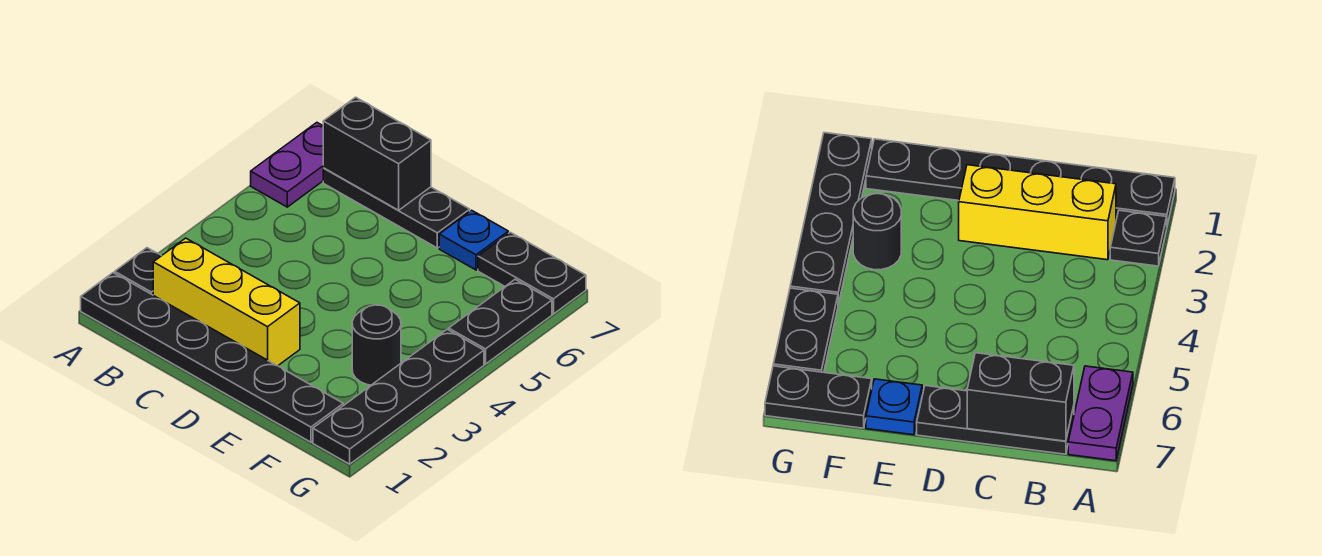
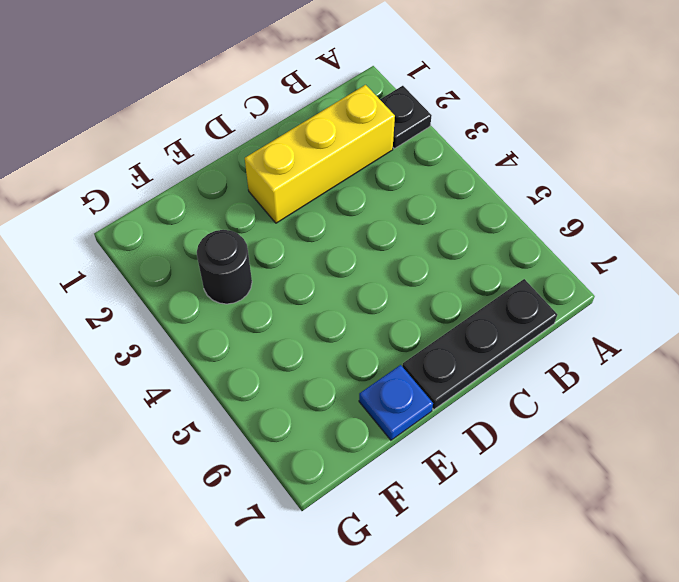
none -> black plate A1:F1 level 1
none -> purple plate A6:A7 level 1

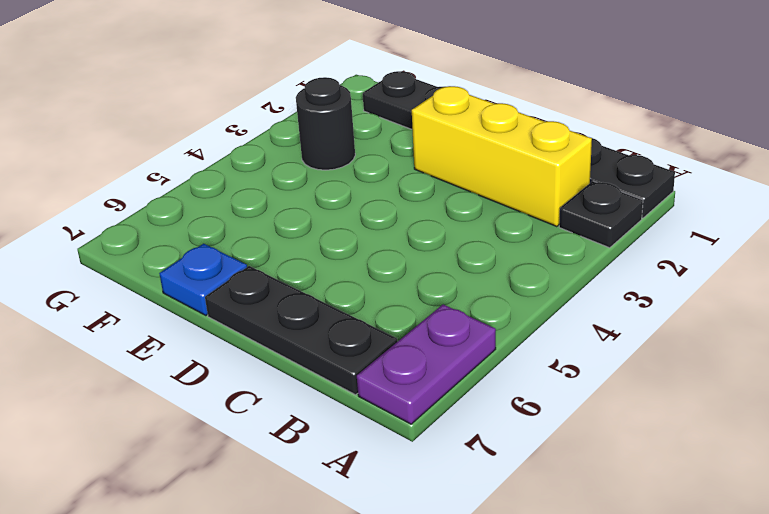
none -> black plate F7:G7 level 1
none -> black plate G1:G4 level 1

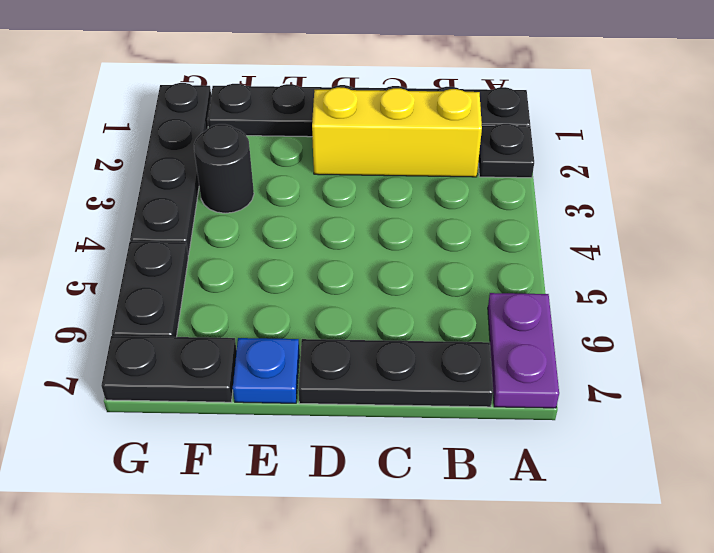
none -> black brick B7:C7 level 2

